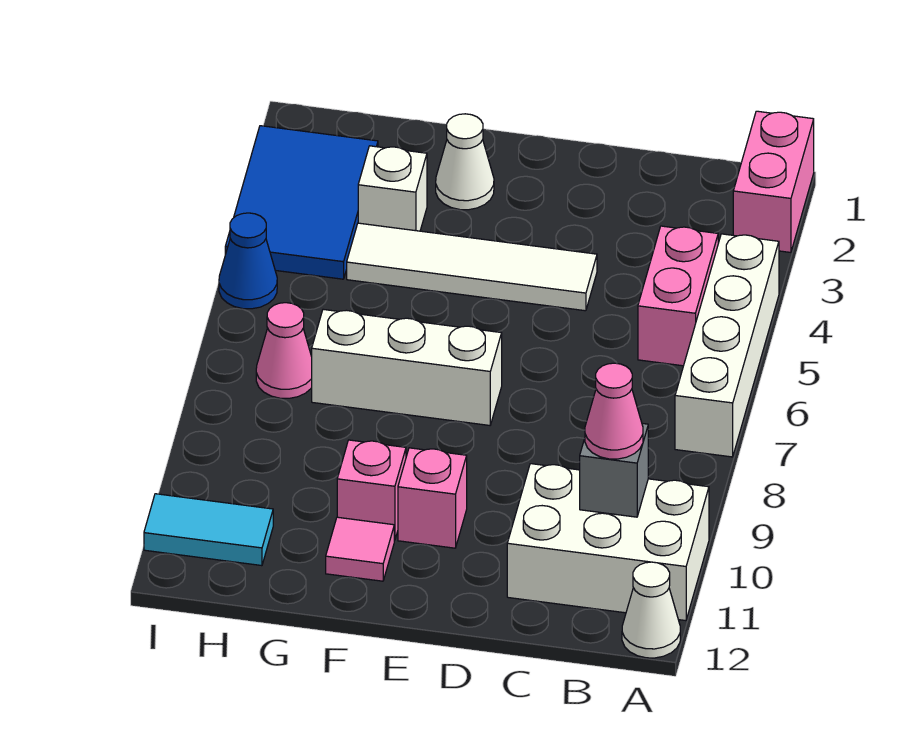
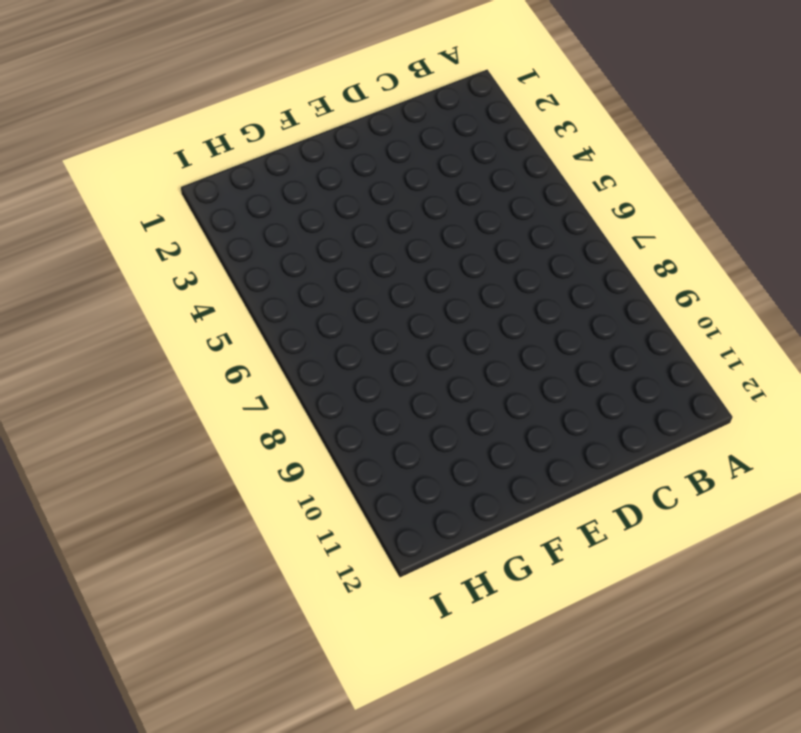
none -> pink brick A1:A2 level 1
none -> white brick A4:A7 level 1
none -> white brick A10:C11 level 1

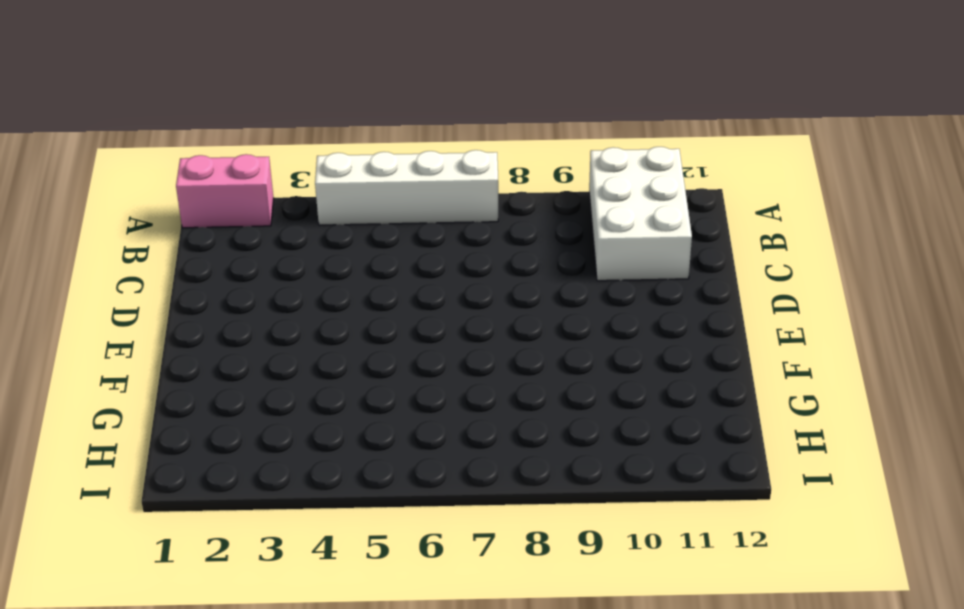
none -> white cone A12 level 1
none -> pink brick B4:B5 level 1
none -> white tile D4:G4 level 1

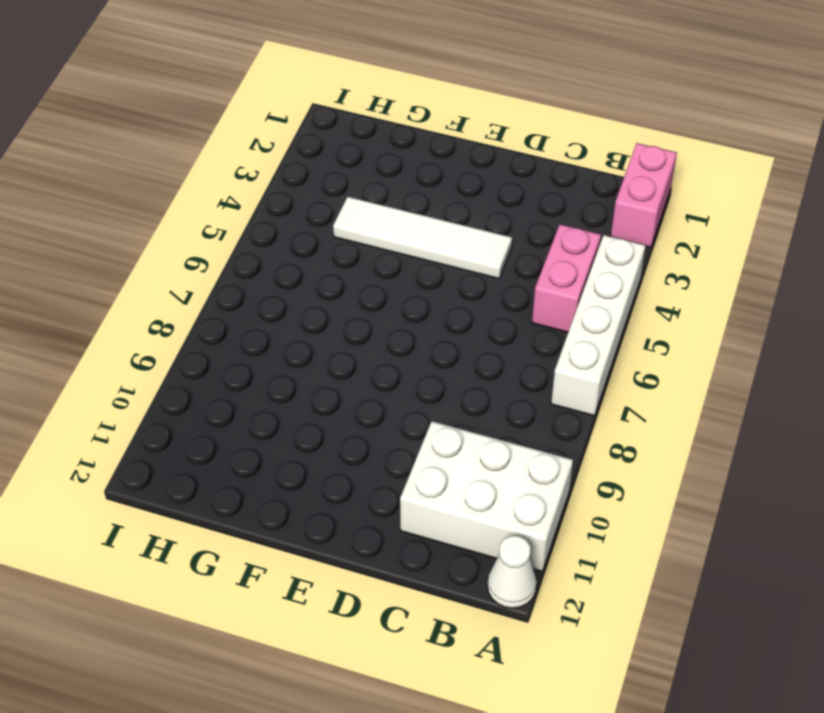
none -> white brick E7:G7 level 1
none -> pink brick E10 level 1
none -> white cone F2 level 1

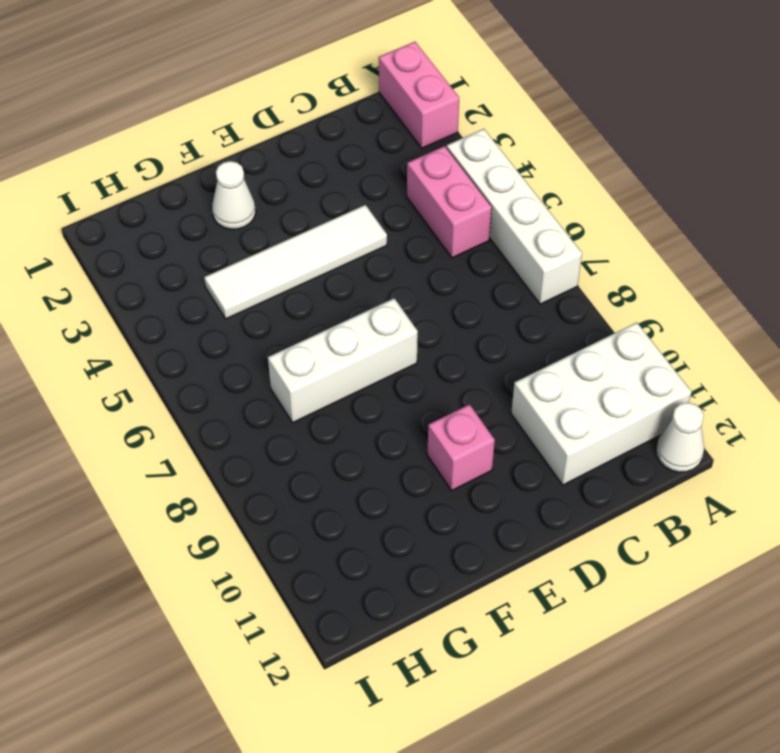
none -> pink brick F10 level 1
none -> pink tile F11 level 1
none -> white brick G3 level 1

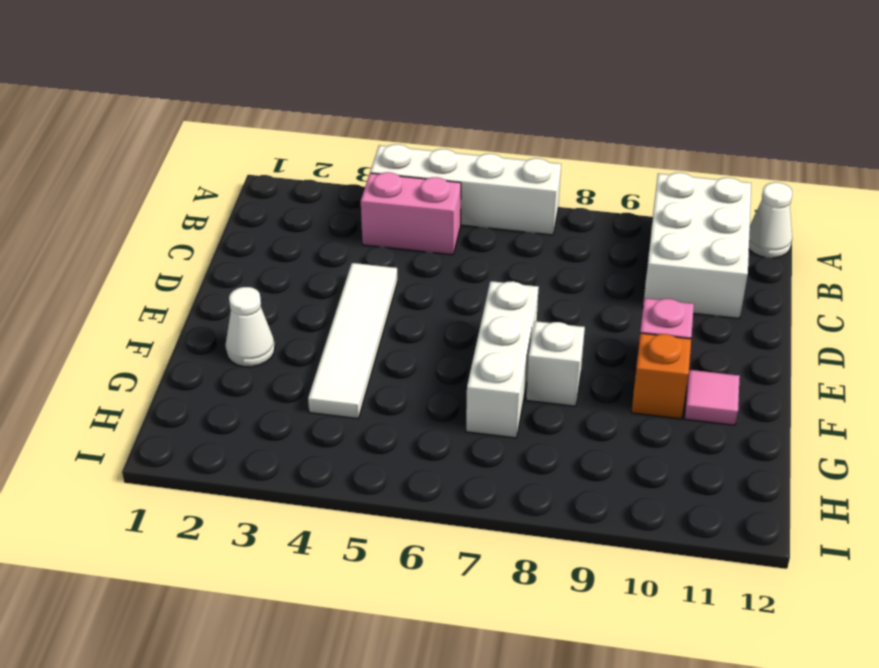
white brick F8 level 1 -> white brick G3 level 1
orange brick F10 level 1 -> pink brick F10 level 1
none -> pink brick A1:A2 level 1
none -> blue tile H2:I4 level 1
none -> pink cone H7 level 1

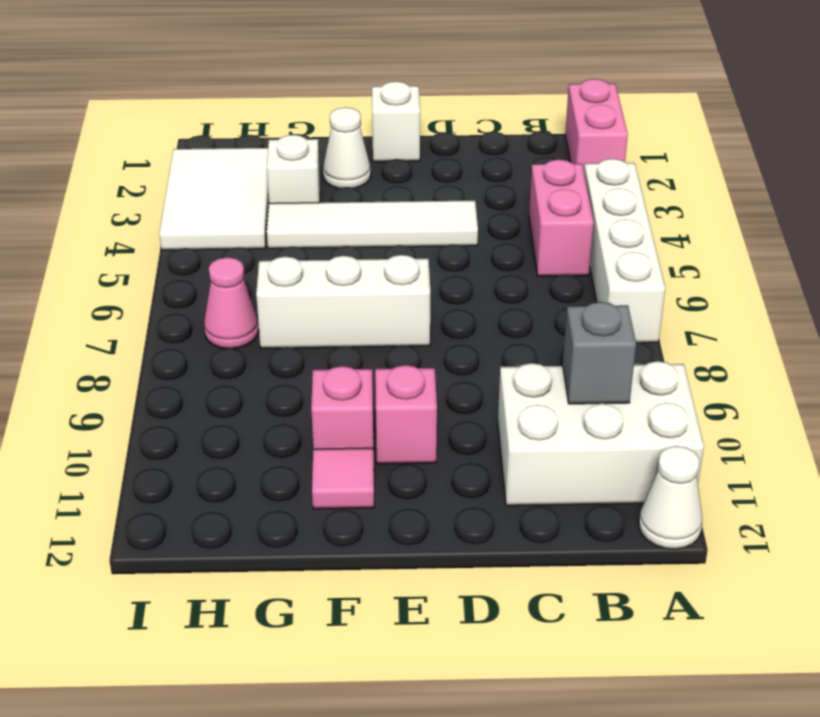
white brick E1 level 1 -> none
white tile H2:I4 level 1 -> blue tile H2:I4 level 1
none -> cyan tile H11:I11 level 1
none -> blue cone I5 level 1
none -> pink cone B10 level 3

